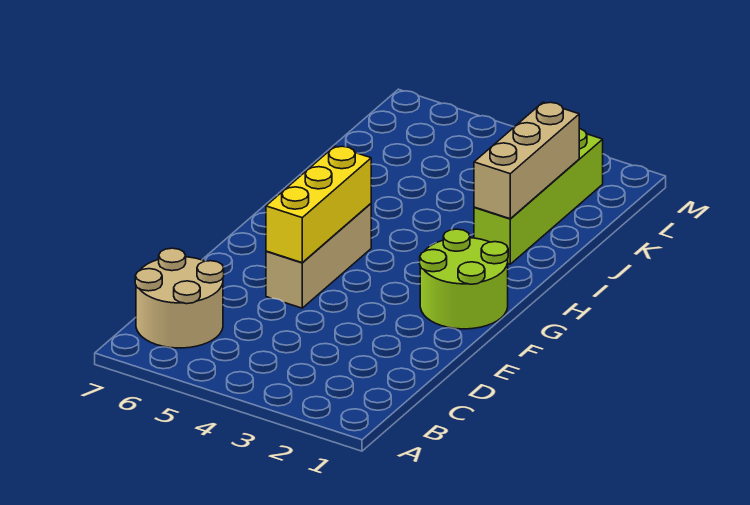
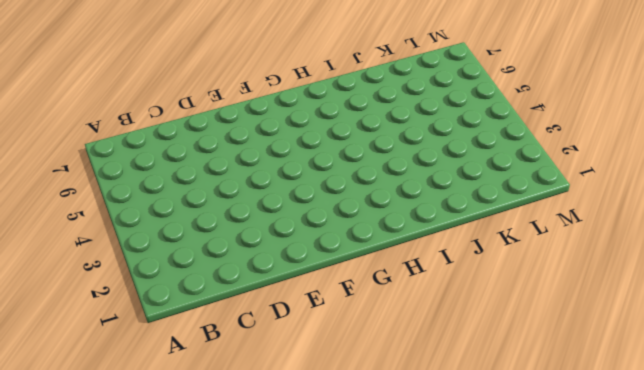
none -> tan round brick B6:C7 level 1
none -> tan brick E5:G5 level 1

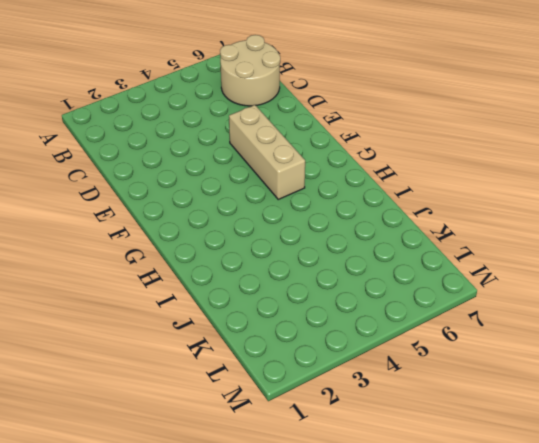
none -> lime round brick F1:G2 level 1
none -> lime brick I2:L2 level 1

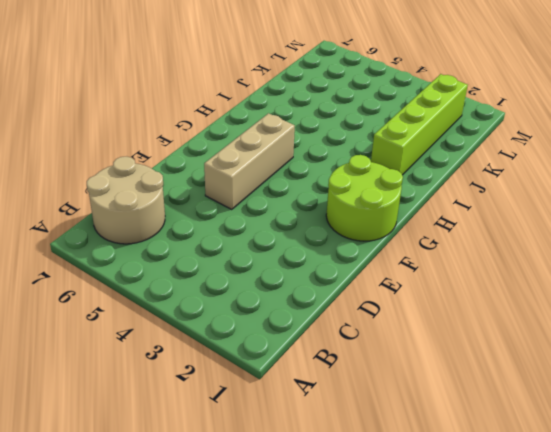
none -> yellow brick E5:G5 level 2
none -> tan brick I2:K2 level 2

